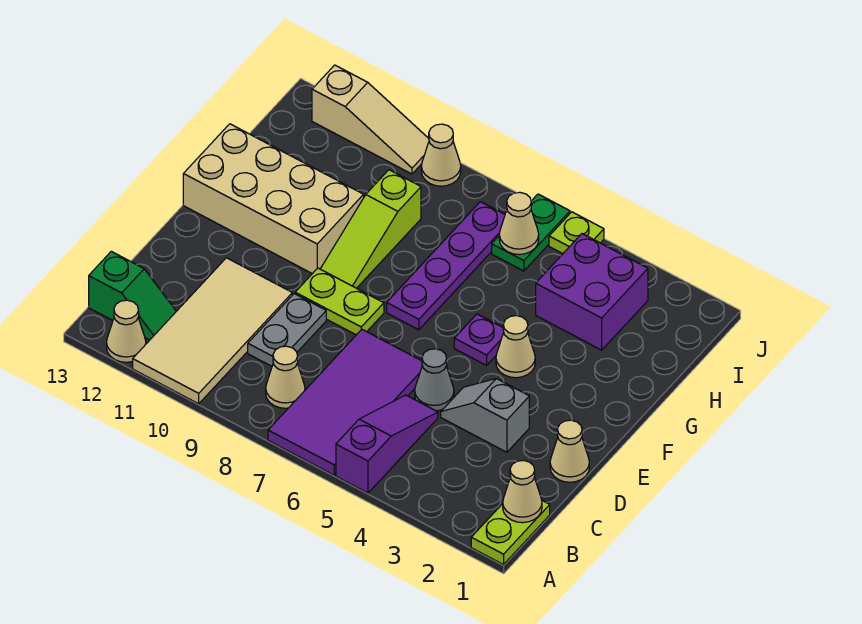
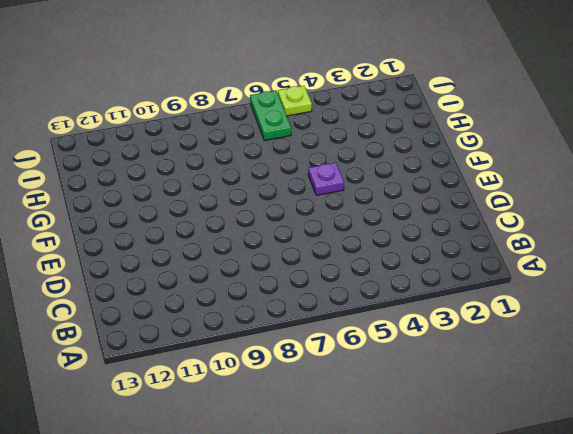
none -> lime plate A1:B1 level 1
none -> purple slope A5:C5 level 1 top A
none -> purple tile A6:D7 level 1

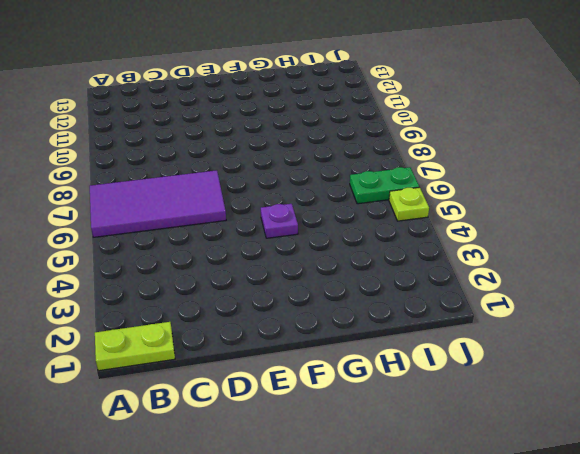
none -> purple slope A5:C5 level 1 top A
none -> tan tile A10:D11 level 1
none -> tan cone A12 level 1

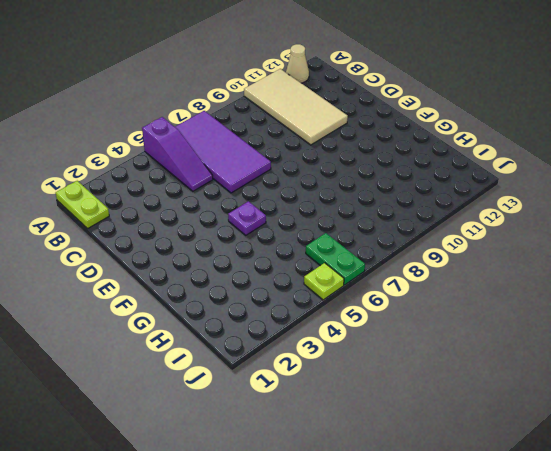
none -> tan cone B8 level 1
none -> green slope B12:B13 level 1 top 13
none -> grey plate C9:D9 level 1

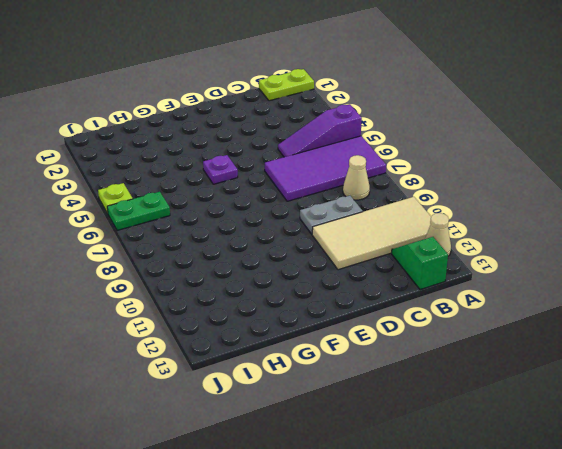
none -> tan cone D1 level 1
none -> grey slope D3:D4 level 1 top 3
none -> grey cone D5 level 1

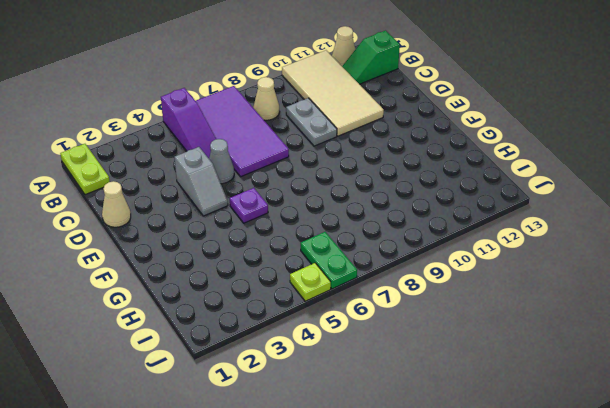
grey slope D4:E4 level 1 top D -> grey slope D3:D4 level 1 top 3
none -> lime plate E8:E9 level 1
none -> tan cone F4 level 1
none -> purple plate F7:I7 level 1

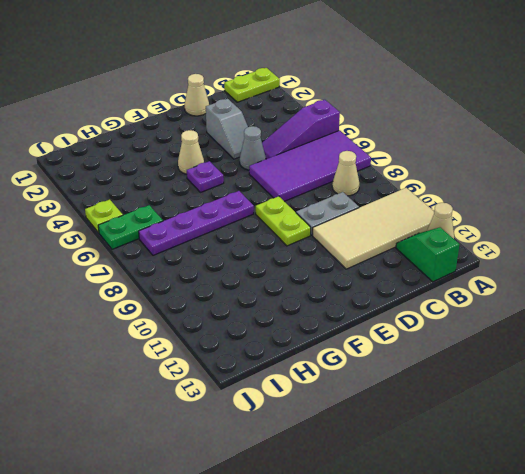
none -> lime slope F9:H9 level 1 top H
none -> tan brick F10:G13 level 1
none -> purple brick H3:I4 level 1

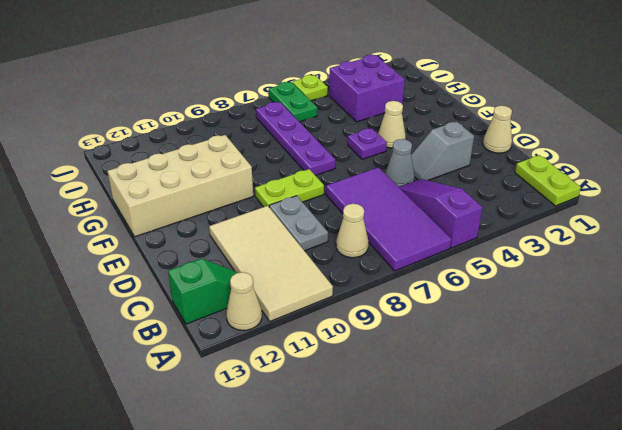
none -> lime slope F9:H9 level 1 top H
none -> tan cone J9 level 1
none -> tan slope J10:J12 level 1 top 12

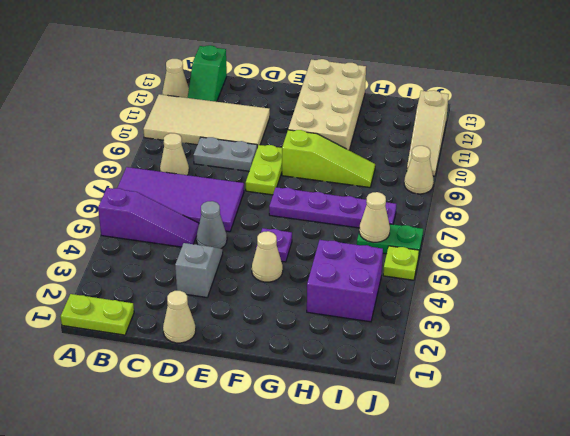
lime slope F9:H9 level 1 top F -> lime slope F9:H9 level 1 top H
none -> tan cone B1 level 2

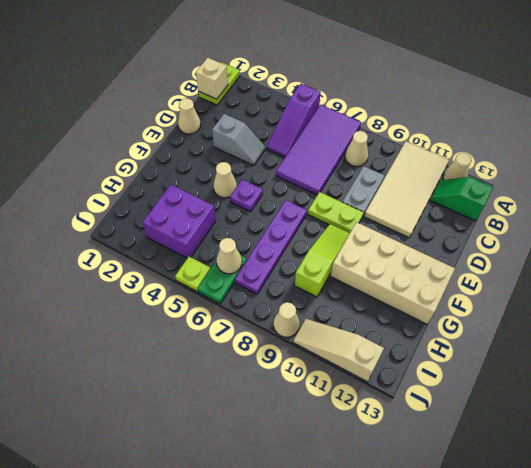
tan brick B1 level 2 -> tan cone B1 level 2
none -> grey cone D5 level 1

